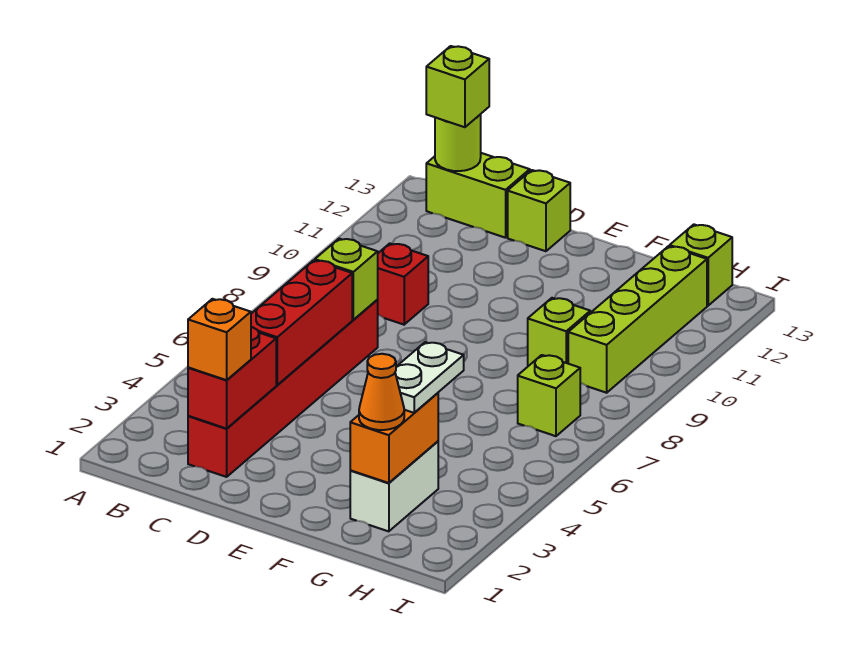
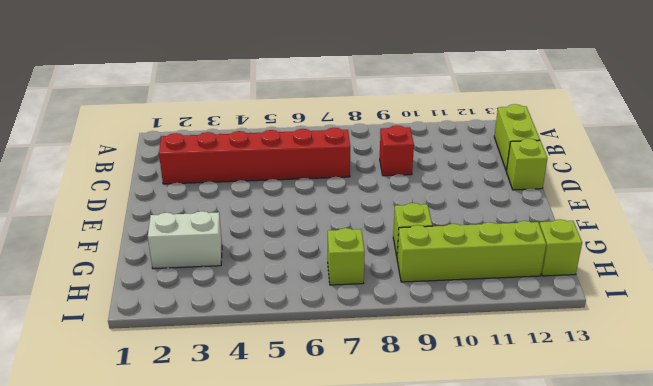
none -> lime round brick B13 level 2
none -> red brick C2:C3 level 2
none -> red brick C4:C6 level 2

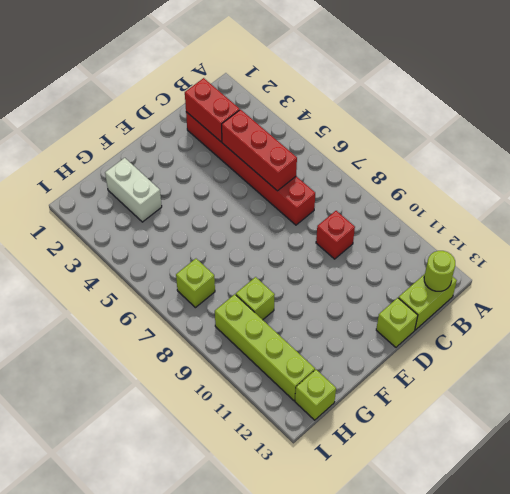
none -> lime brick C7 level 2
none -> orange brick G2:G3 level 2
none -> lime brick B13 level 3

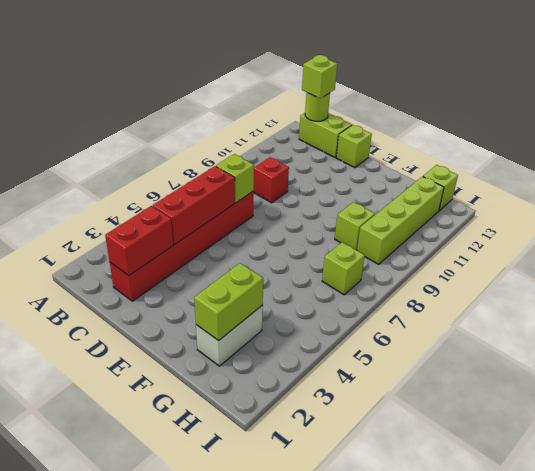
lime brick G2:G3 level 2 -> orange brick G2:G3 level 2
none -> orange brick C2 level 3
none -> orange cone G2 level 3
none -> white plate G3:G4 level 3

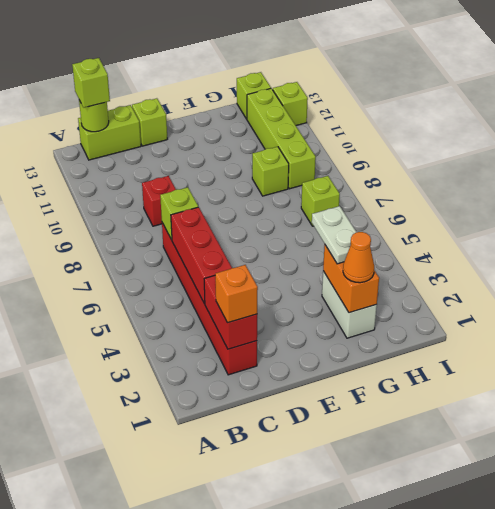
lime brick I12 level 1 -> none

